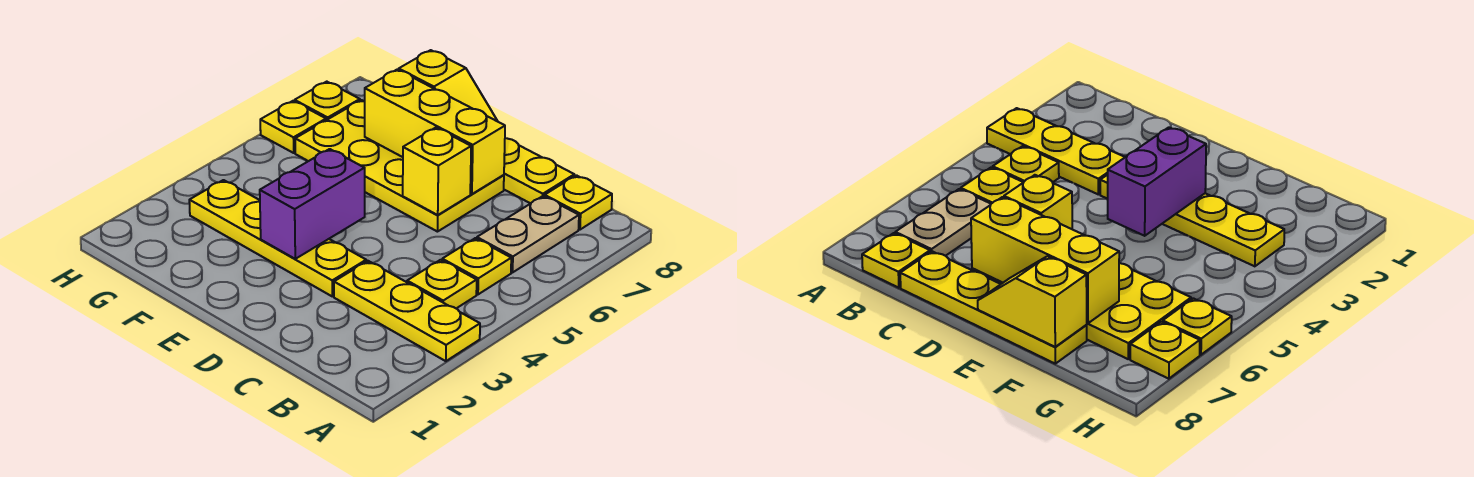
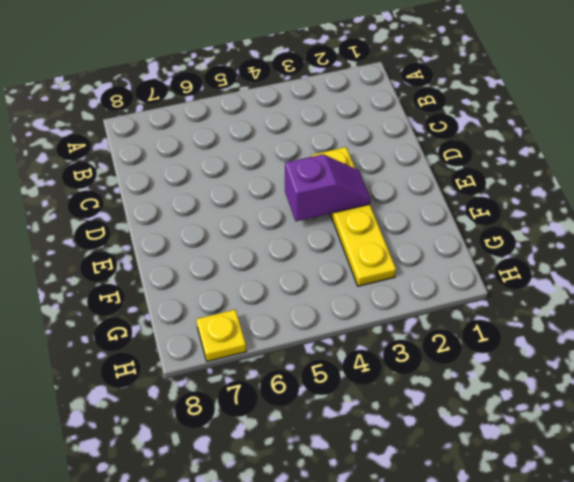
purple slope E3:E4 level 2 top 4 -> purple brick E3:E4 level 2
none -> yellow plate A3:C3 level 1
none -> yellow plate B4 level 1
none -> yellow plate B5 level 1

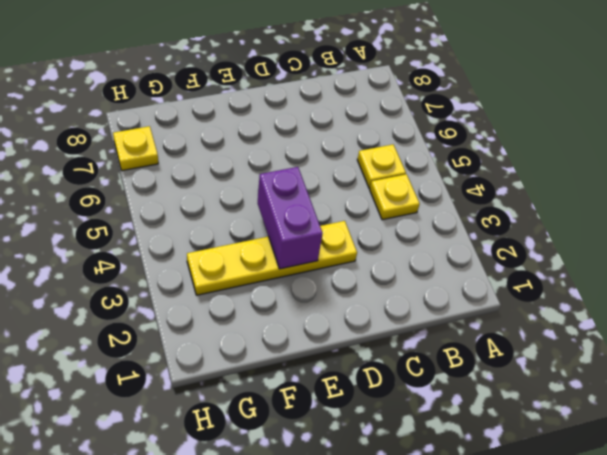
none -> yellow plate A3:C3 level 1
none -> tan plate B6:B7 level 1
none -> yellow plate B8 level 1

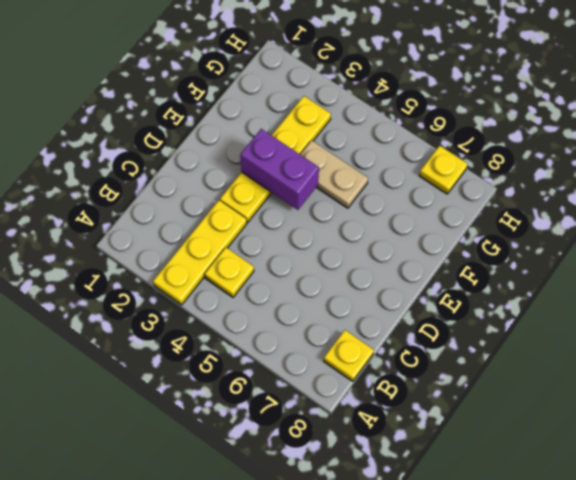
tan plate F4:F5 level 1 -> tan plate B6:B7 level 1
none -> yellow plate B5 level 1
none -> yellow plate C8:F8 level 1
none -> yellow plate D6:G7 level 1

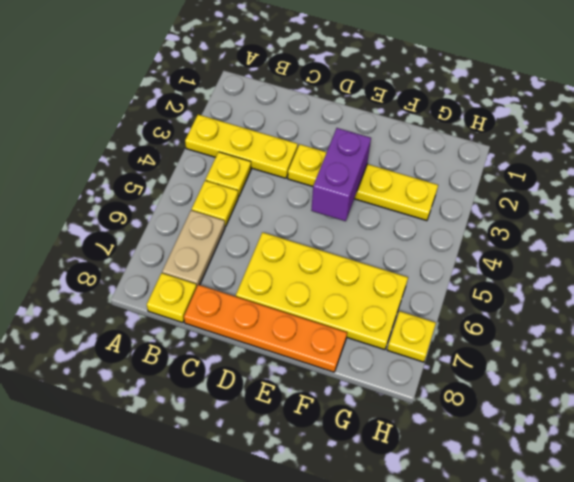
orange plate C8:F8 level 1 -> yellow plate C8:F8 level 1
none -> yellow plate H6 level 1
none -> yellow brick D6 level 2
none -> yellow brick D7:F7 level 2

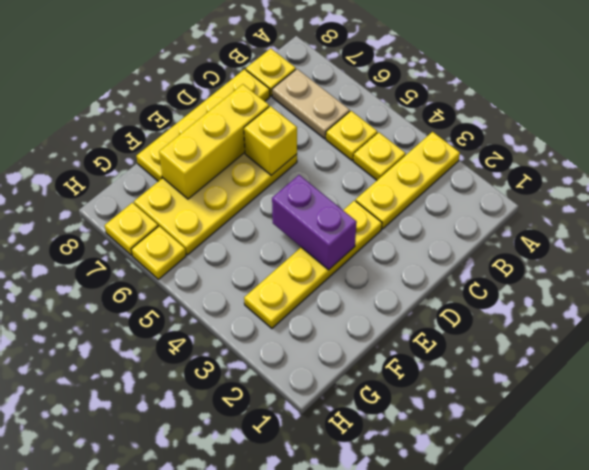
none -> yellow slope E8:F8 level 2 top F

